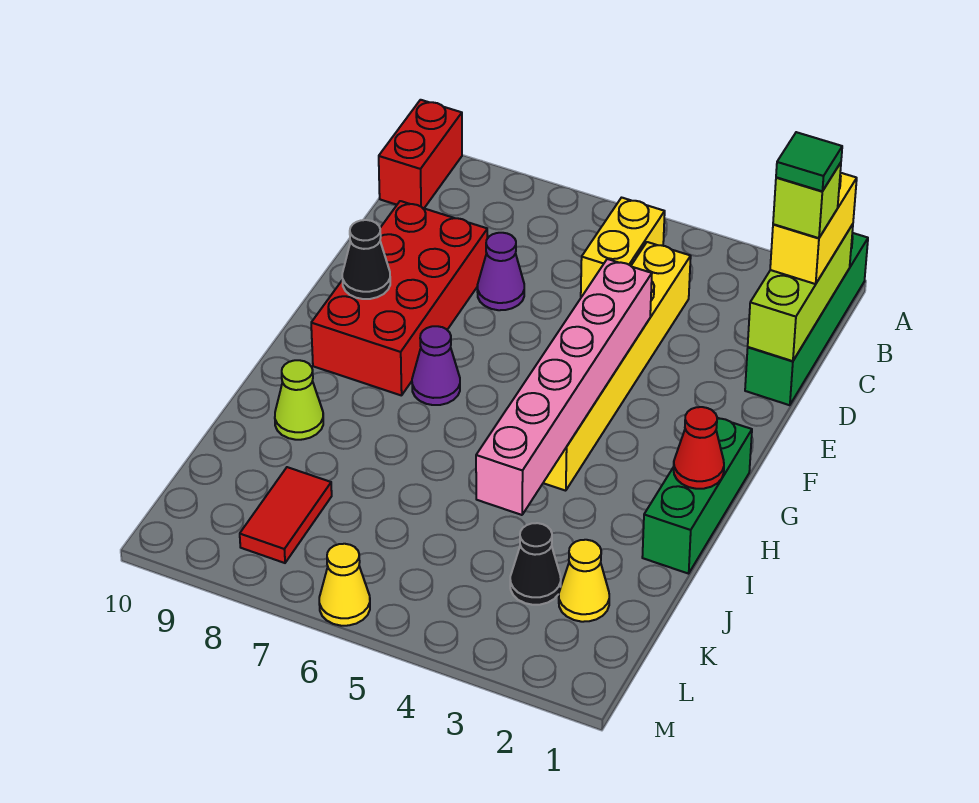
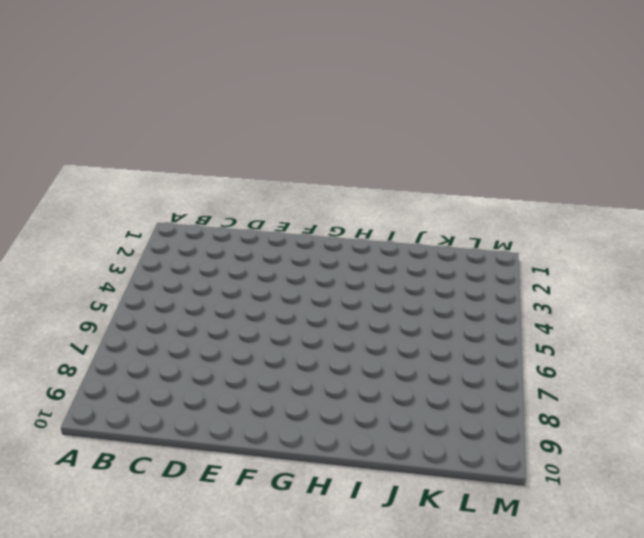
none -> green brick A1:D1 level 1
none -> red brick A10:B10 level 1
none -> yellow brick B5:C5 level 1

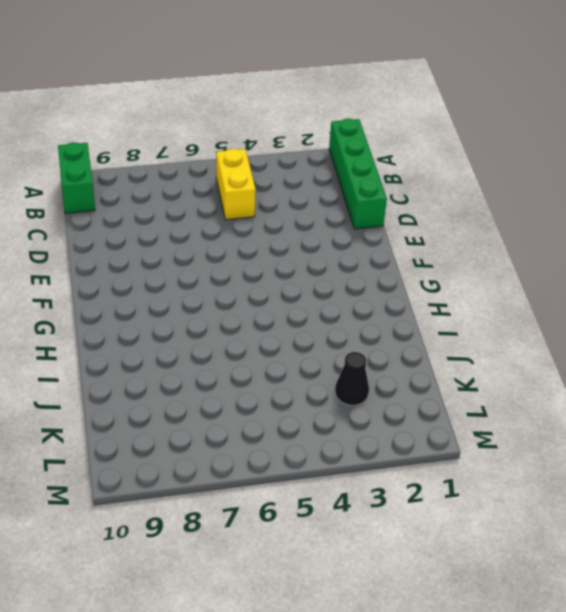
green brick A10:B10 level 1 -> red brick A10:B10 level 1
none -> yellow brick C4:H4 level 1
none -> purple cone D7 level 1
none -> red brick D8:G9 level 1

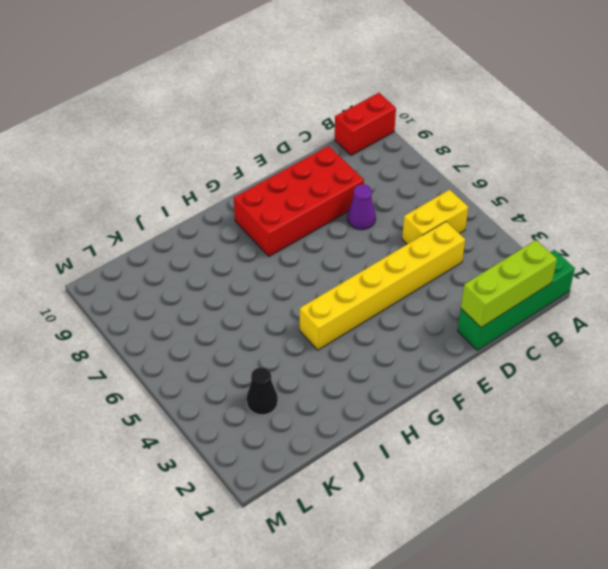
none -> green brick G1:I1 level 1
none -> purple cone G7 level 1
none -> lime cone I9 level 1

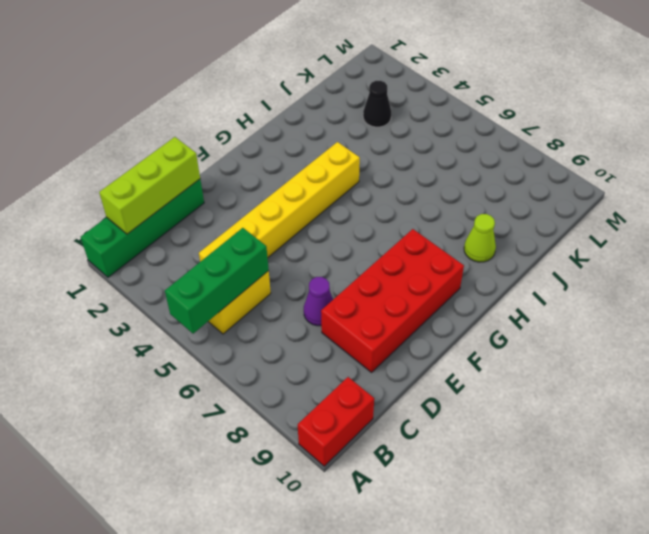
green brick A5:C5 level 2 -> green brick G1:I1 level 1
none -> purple cone G7 level 1
none -> yellow cone K2 level 1
none -> red tile K8:L8 level 1

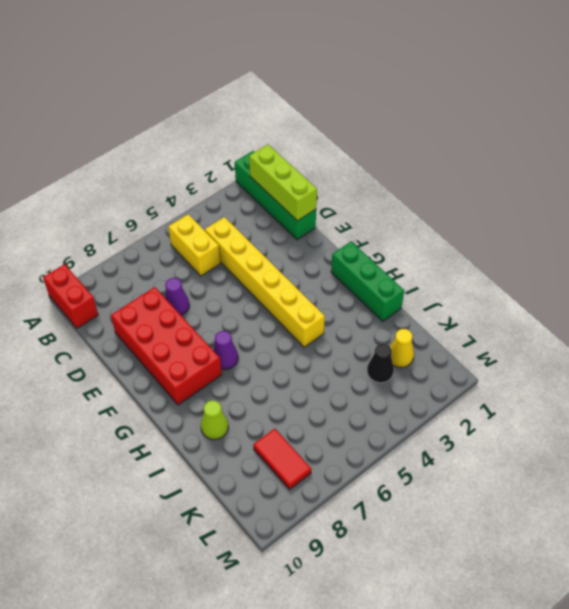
none -> yellow cone M6 level 1
none -> pink brick E4:J4 level 2
none -> black cone F9 level 2

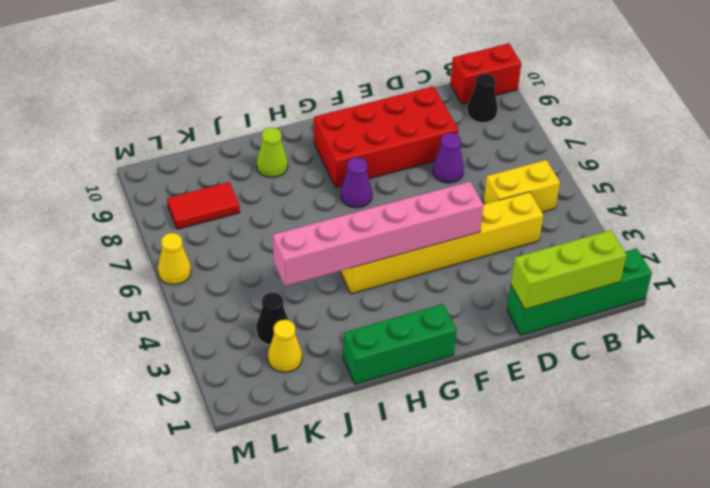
black cone B9 level 1 -> black cone F9 level 2
none -> red cone H1 level 2
none -> yellow brick B1:C1 level 3
none -> lime brick C1 level 4

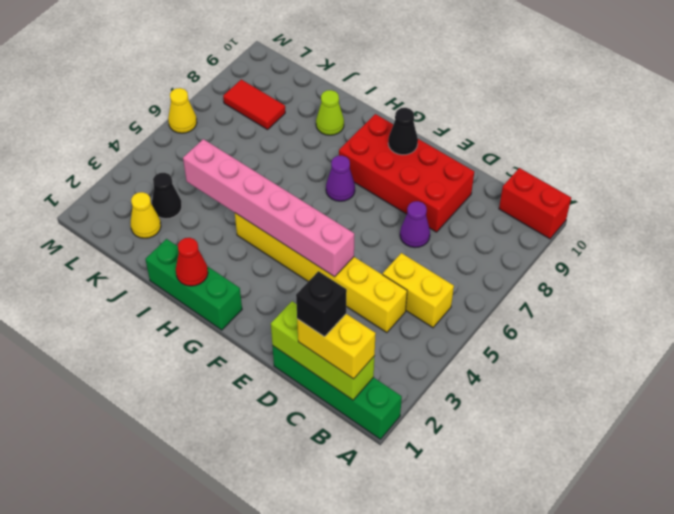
black brick C1 level 4 -> lime brick C1 level 4
none -> green tile C1 level 5

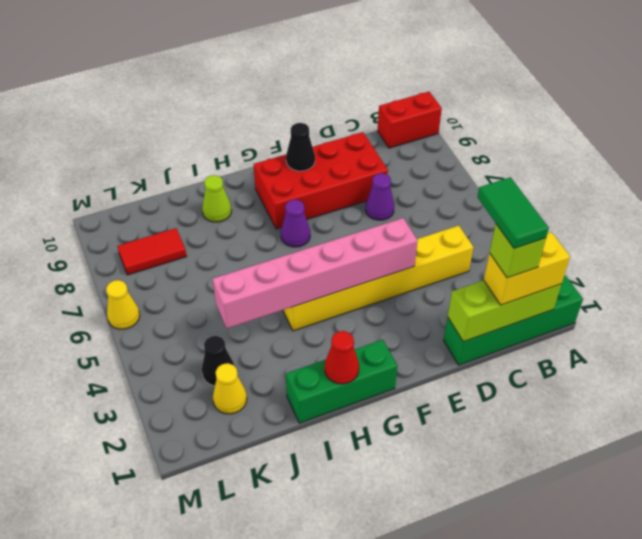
green tile C1:C2 level 5 -> green tile C1 level 5
none -> yellow brick B5:C5 level 1

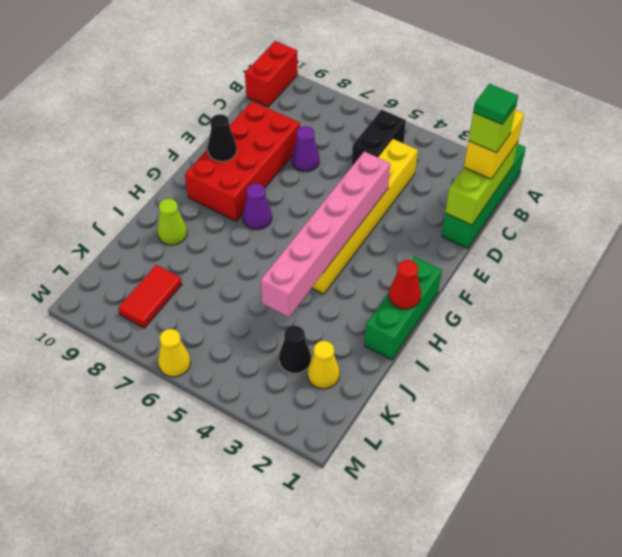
black brick B5:C5 level 1 -> yellow brick B5:C5 level 1

